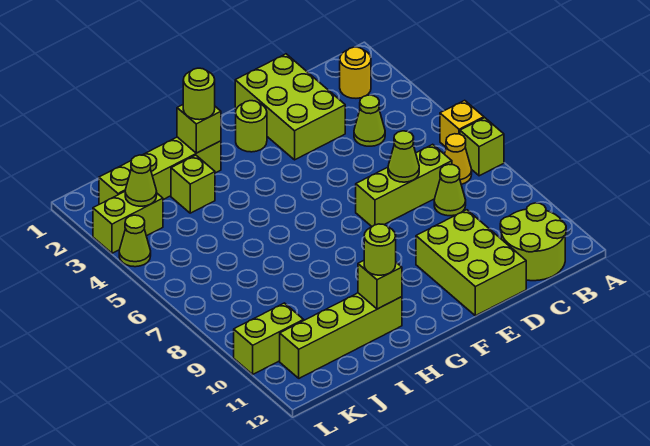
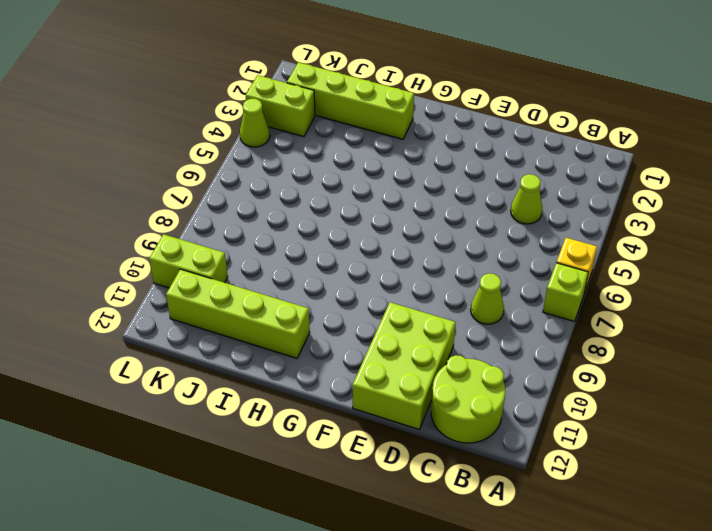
none -> yellow round brick B2 level 1
none -> yellow cone B7 level 1
none -> lime brick C7:E7 level 1

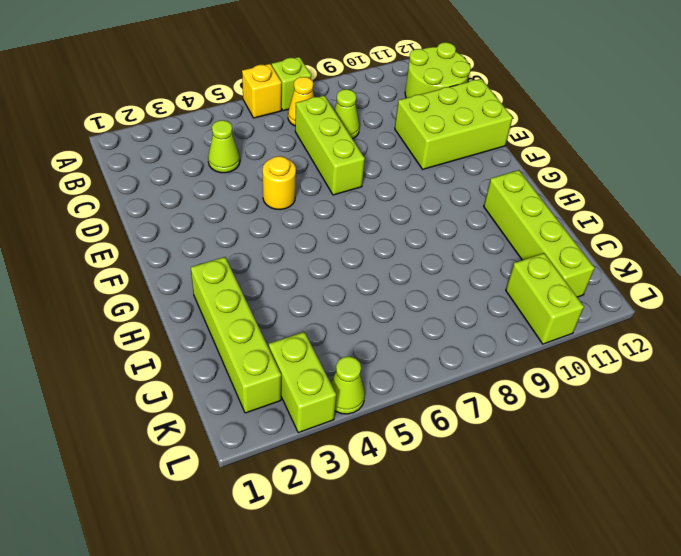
yellow round brick E5 level 1 -> yellow round brick B2 level 1
none -> lime brick D1:E3 level 1
none -> lime round brick F2 level 1
none -> lime brick I3 level 1

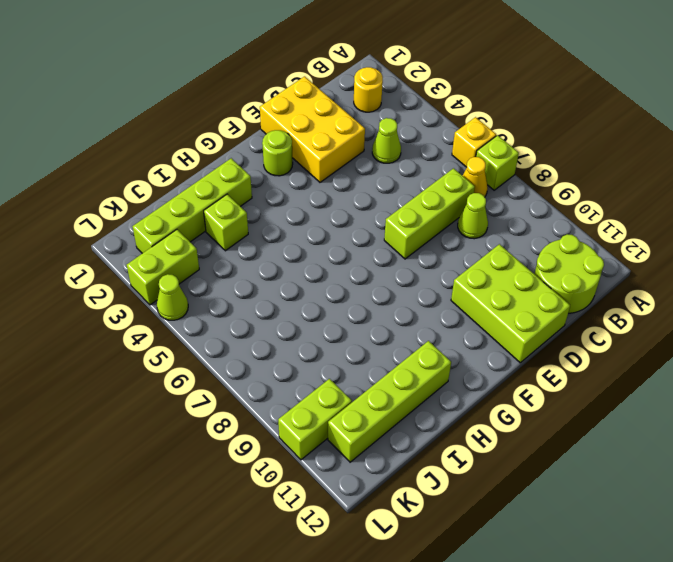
yellow brick D1:E3 level 1 -> lime brick D1:E3 level 1
none -> lime cone D7 level 2
none -> lime brick H2 level 2
none -> lime brick H11 level 2

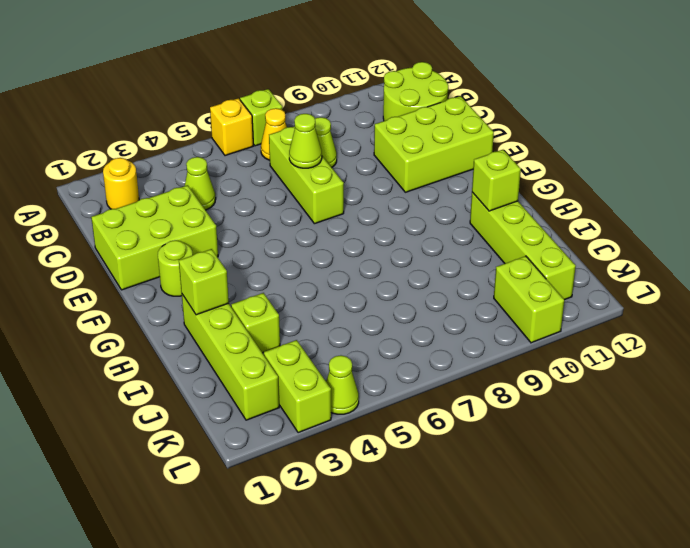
none -> lime cone K3 level 2
none -> lime round brick H2 level 3
none -> lime round brick H11 level 3

